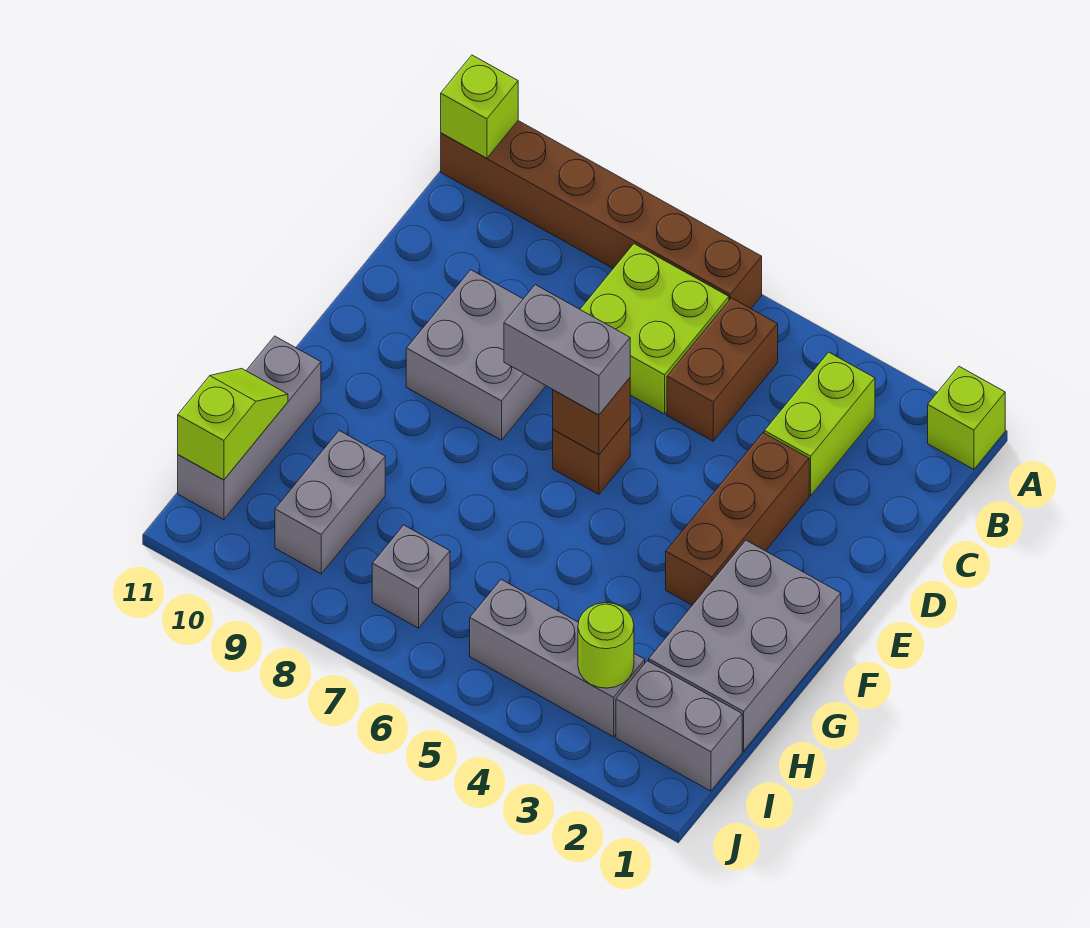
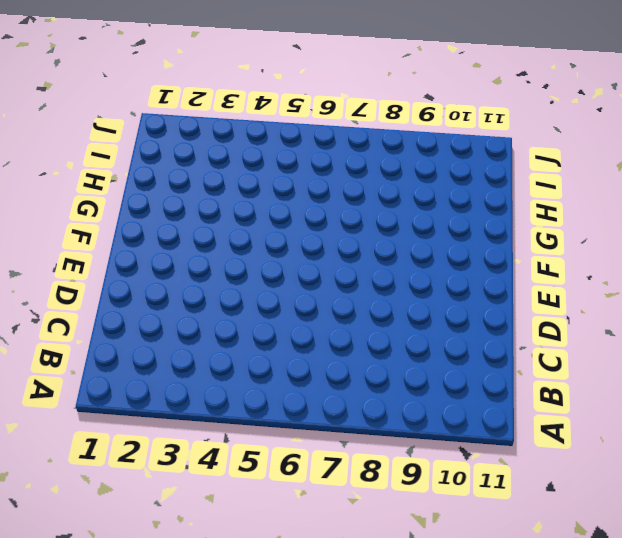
none -> lime brick A1 level 1
none -> brown brick A6:A11 level 1
none -> lime brick B3:C3 level 1

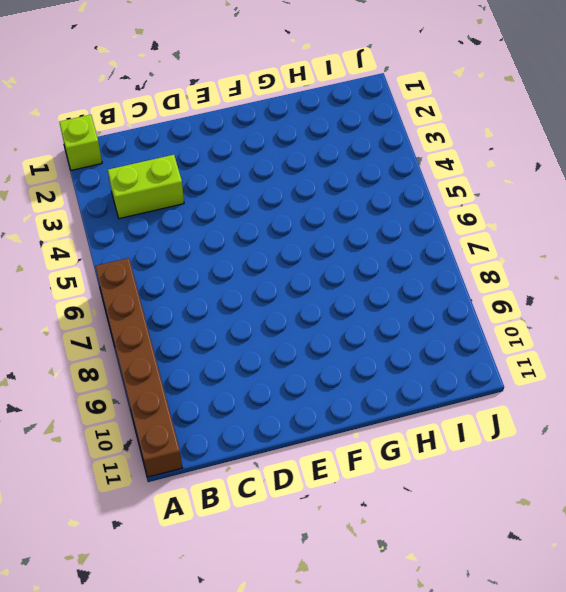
none -> brown brick B5:C5 level 1
none -> lime brick B6:C7 level 1
none -> brown brick D3:F3 level 1

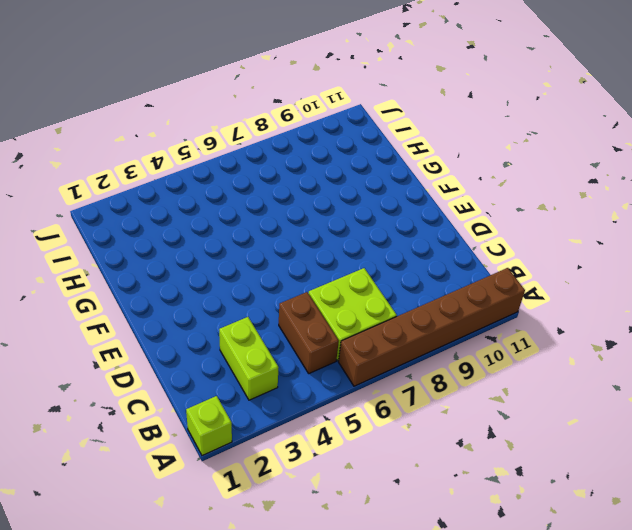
none -> brown brick D3:F3 level 1
none -> grey brick D8:E9 level 1
none -> brown brick E6 level 1

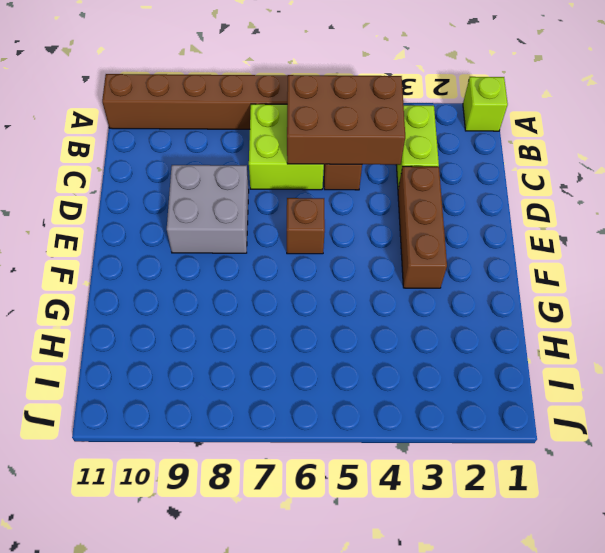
brown brick B4:C6 level 2 -> none
none -> grey brick F1:H2 level 1
none -> grey brick G11:I11 level 1
none -> grey brick H9:I9 level 1

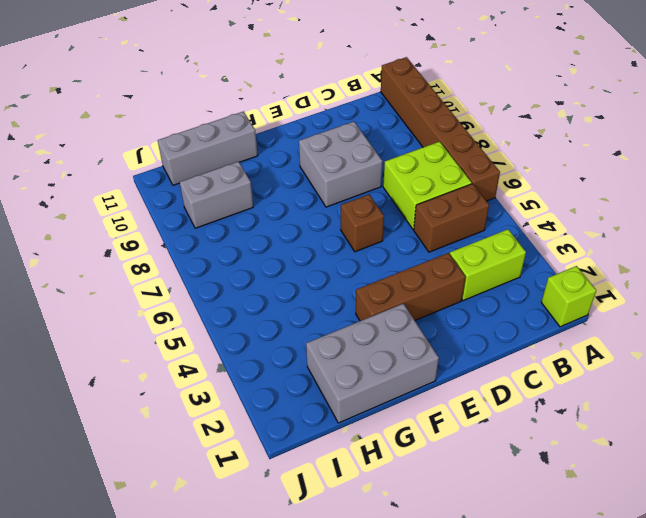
none -> grey brick I1:I2 level 1
none -> grey brick I3:I5 level 1
none -> grey brick I7 level 1

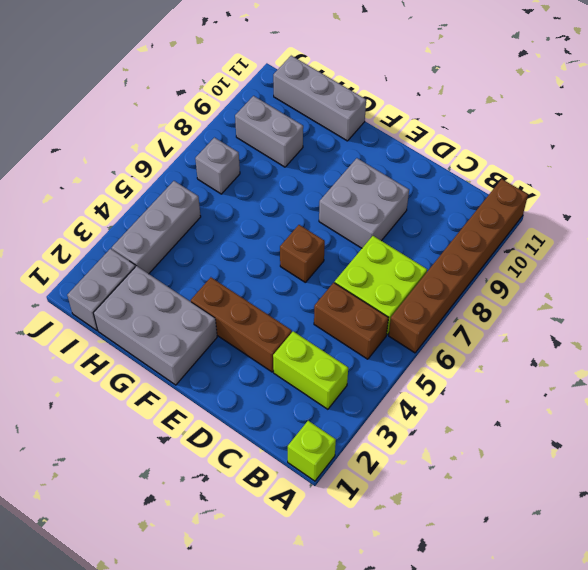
none -> lime brick A11 level 2
none -> brown brick E6 level 2
none -> lime slope H11:I11 level 2 top I

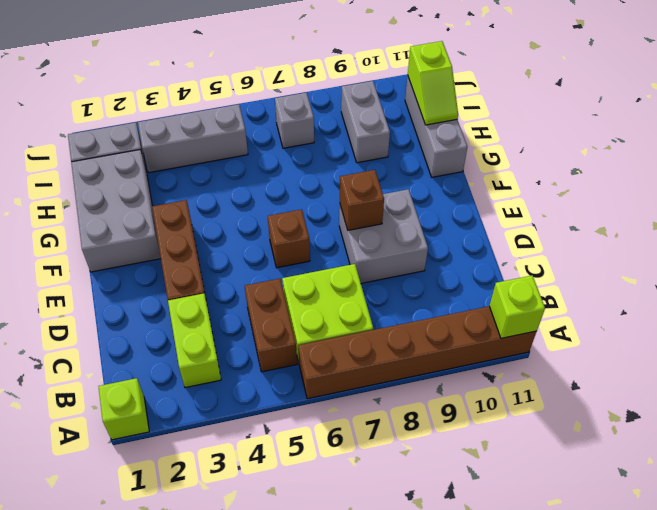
brown brick E8 level 2 -> brown brick E6 level 2
none -> lime round brick I3 level 2
none -> grey brick E6:E7 level 3

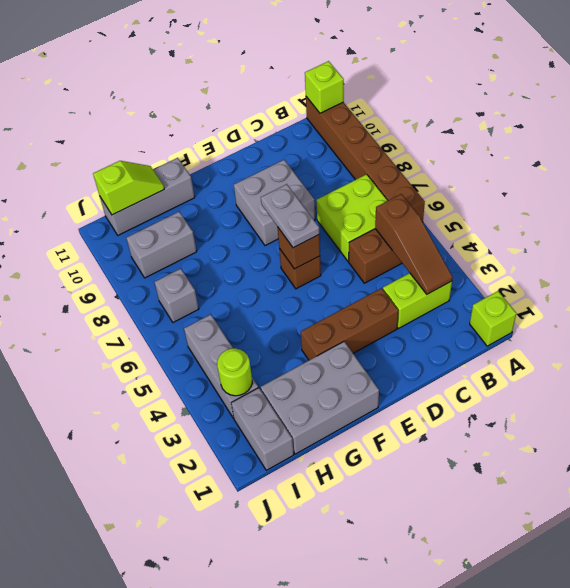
brown slope B3:B5 level 2 top 5 -> none
grey plate E6:E7 level 3 -> grey brick E6:E7 level 3

